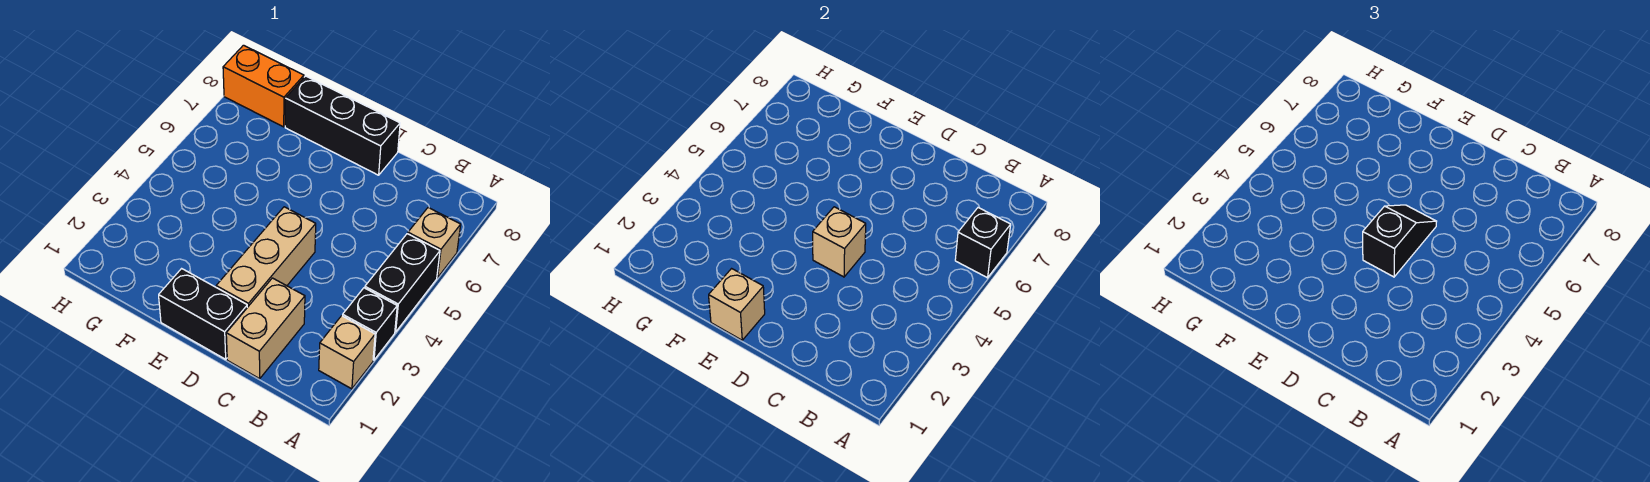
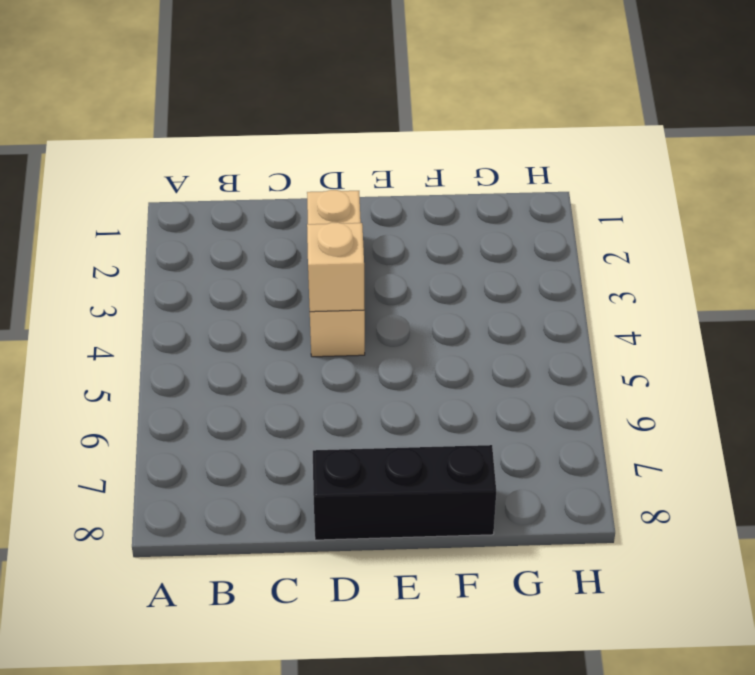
none -> tan brick A2 level 1
none -> black brick A3 level 1
none -> black brick A4:A5 level 1

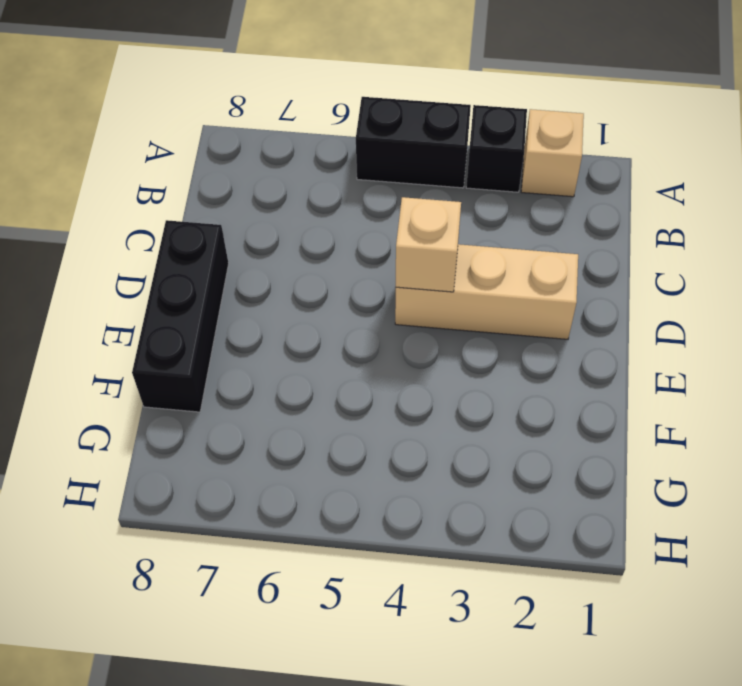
none -> tan brick A6 level 1
none -> tan brick C1:C2 level 1
none -> black brick D1:E1 level 1

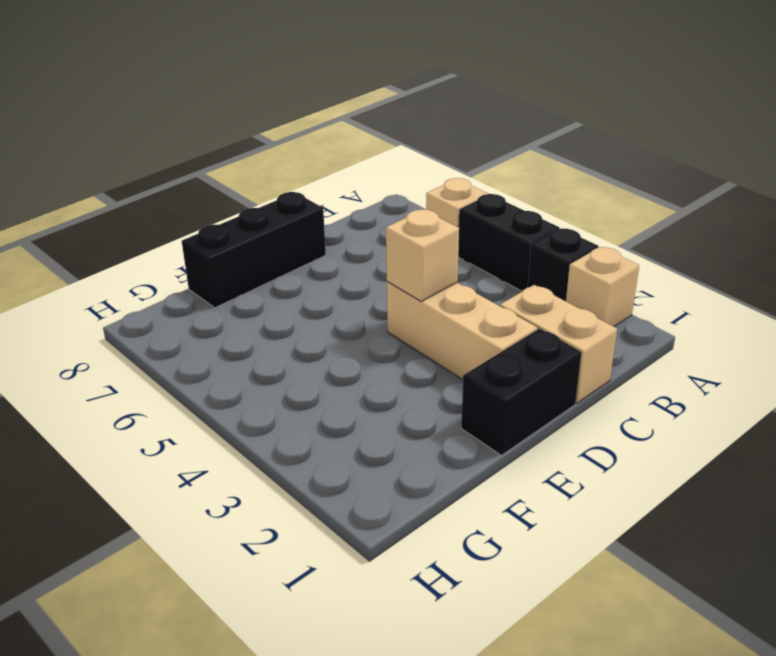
none -> orange brick G8:H8 level 1
none -> black brick A6 level 2
none -> tan brick E1 level 2

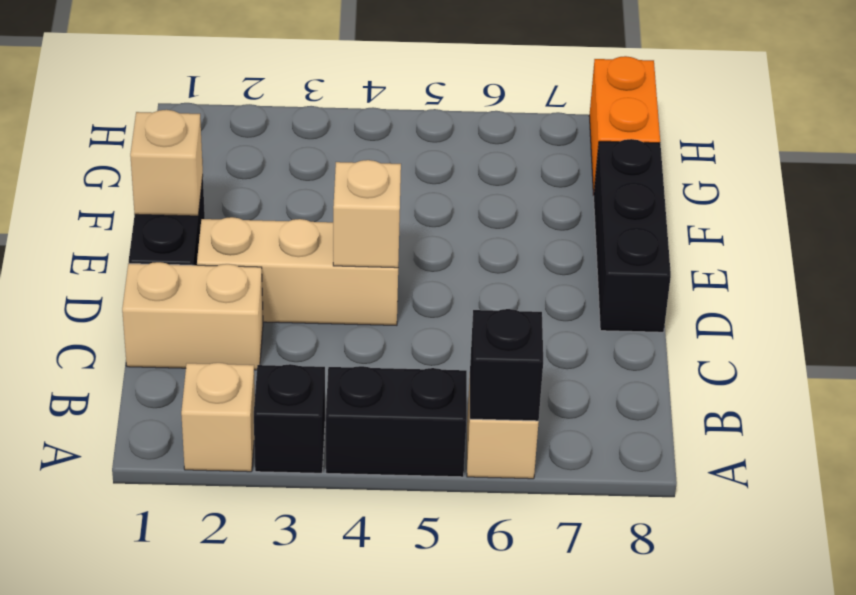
none -> black slope D4:D5 level 3 top 4

